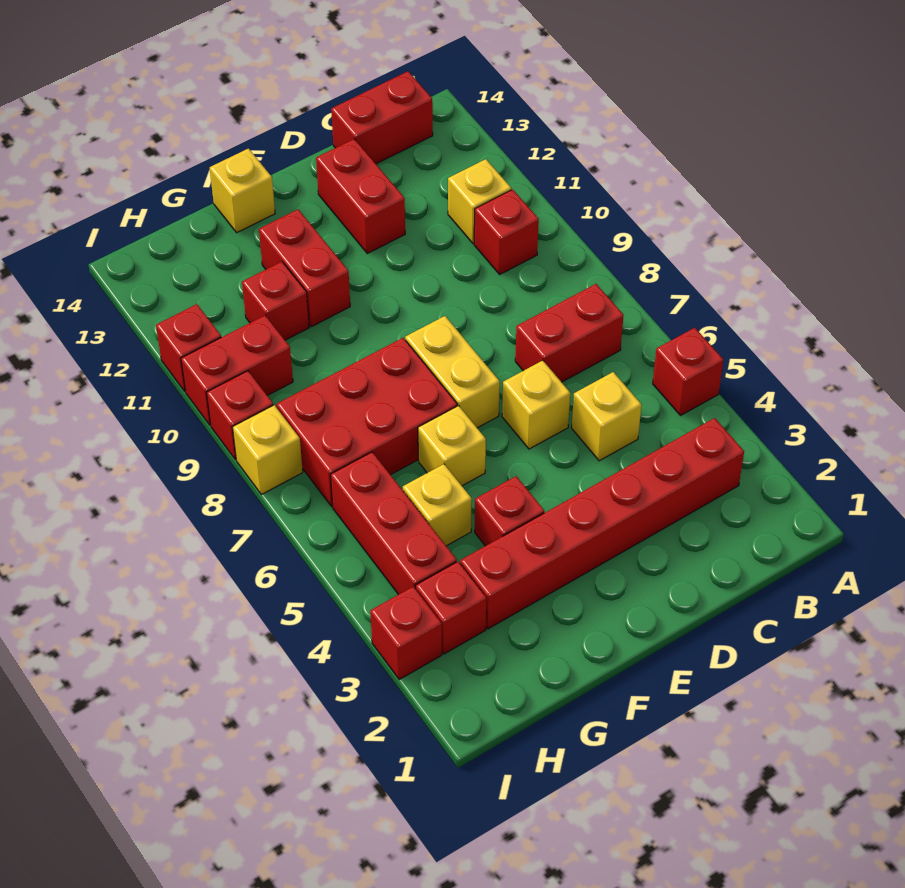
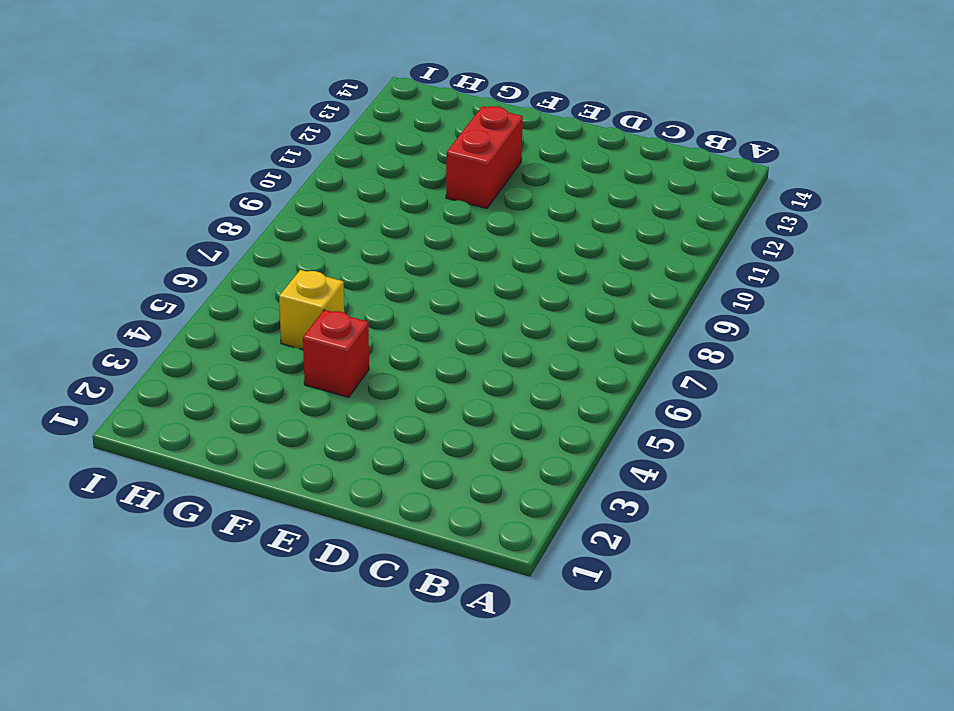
none -> red brick A5 level 1
none -> red brick B3:G3 level 1
none -> red brick B7:C7 level 1

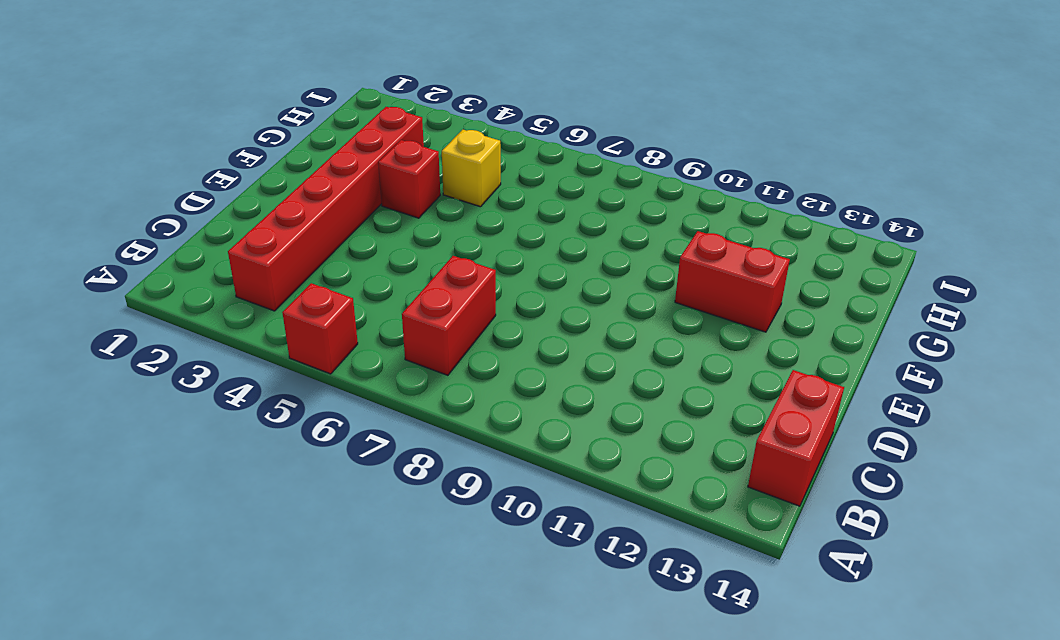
none -> red brick B10 level 1
none -> yellow brick B11 level 1
none -> yellow brick C5 level 1

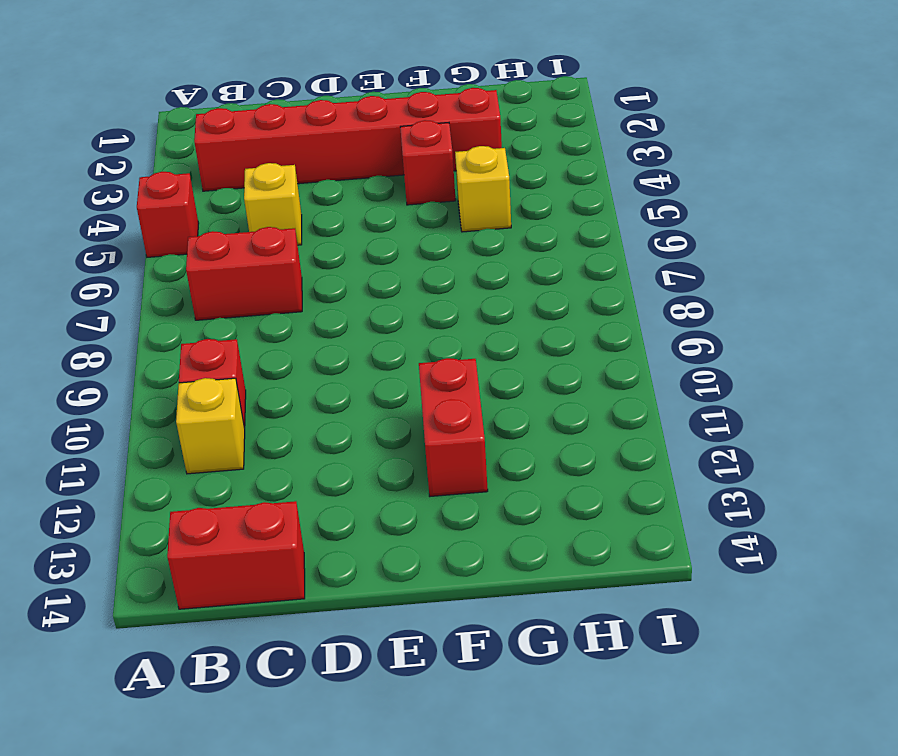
none -> yellow brick D6 level 1
none -> red brick D12:D13 level 1
none -> yellow brick E7:E8 level 1

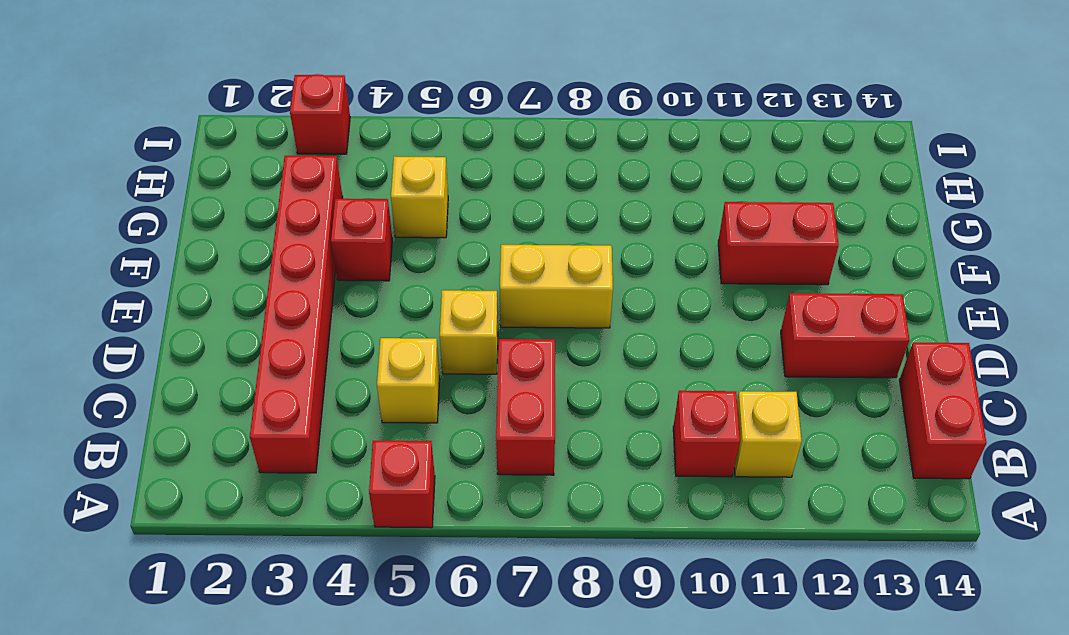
none -> yellow brick F6 level 1
none -> red brick F7:H8 level 1
none -> yellow brick F14 level 1

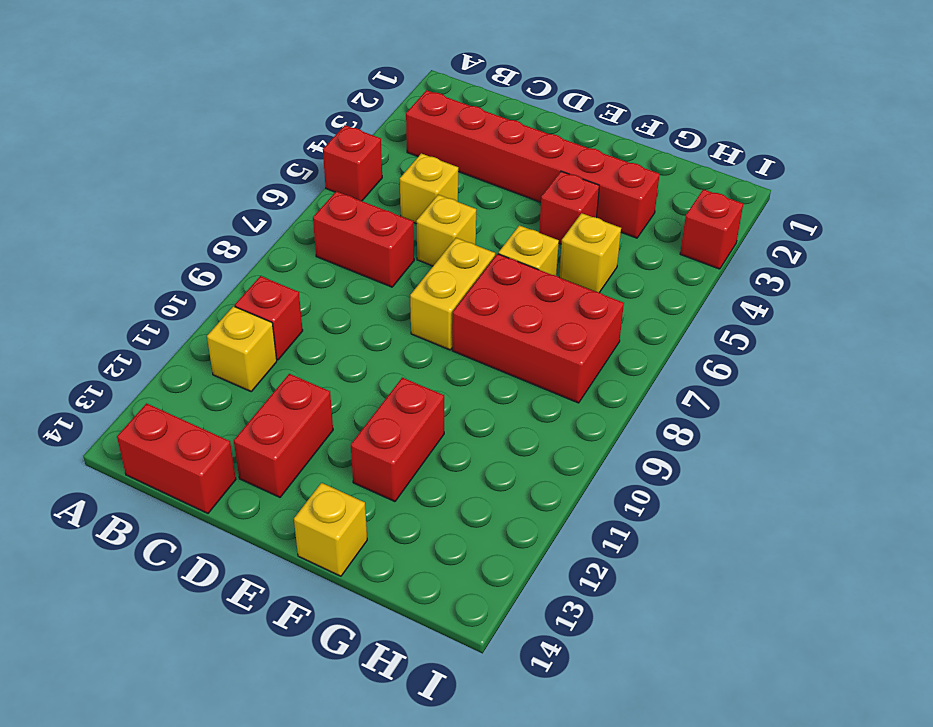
none -> red brick G11 level 1
none -> red brick H3 level 1
none -> red brick H4:H6 level 1

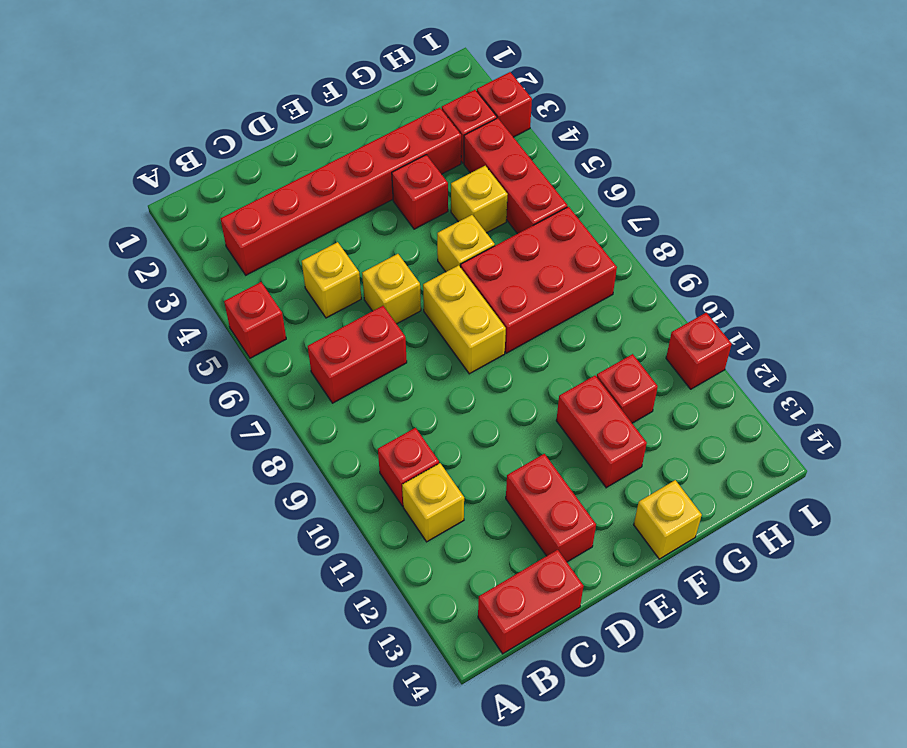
none -> red brick H10:I10 level 1
none -> yellow brick I8 level 1
none -> red brick I9 level 1

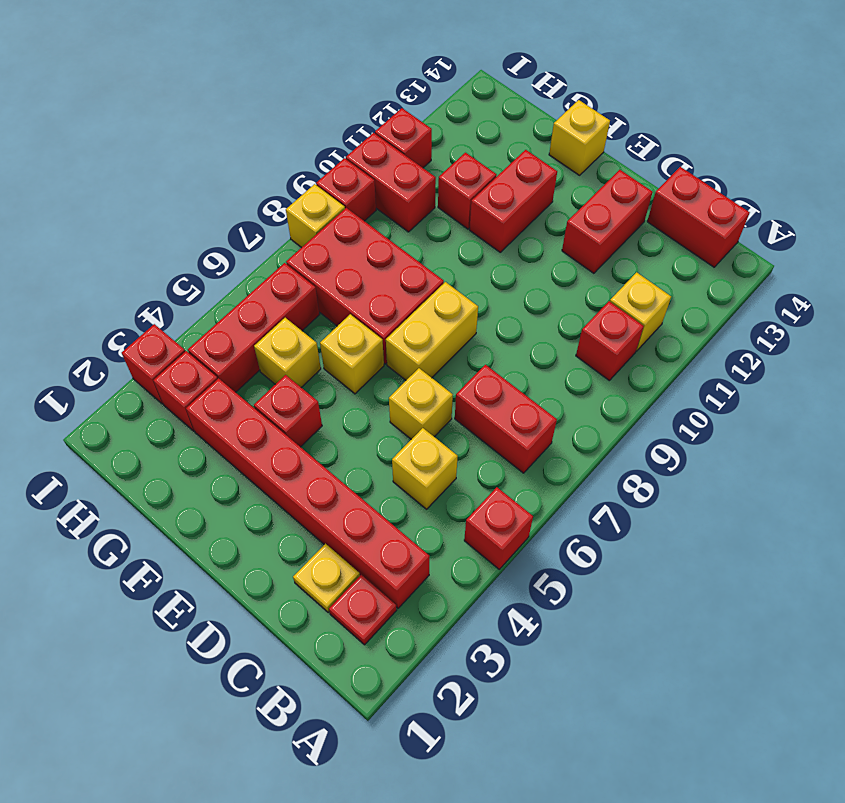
red plate B2 level 1 -> none
yellow plate C2 level 1 -> none

